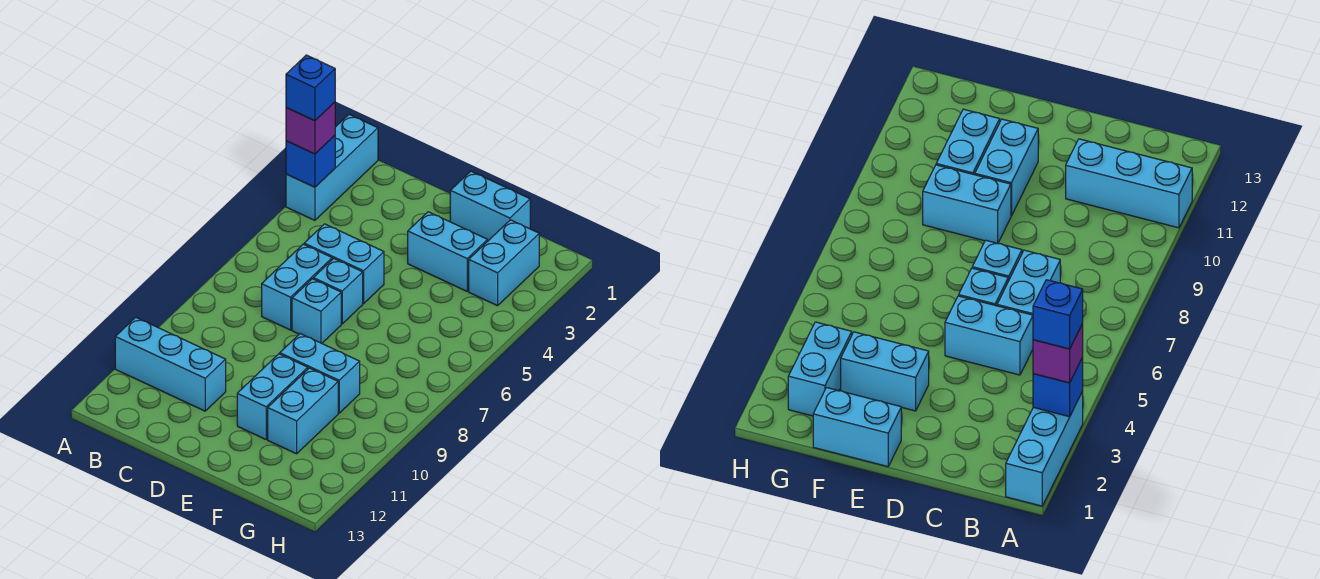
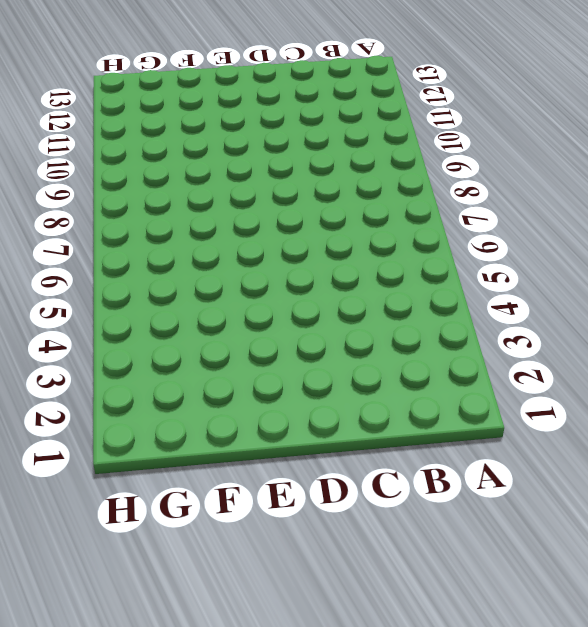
none -> cyan brick A1:A3 level 1
none -> cyan brick A11:C11 level 1
none -> cyan brick C5:D5 level 1

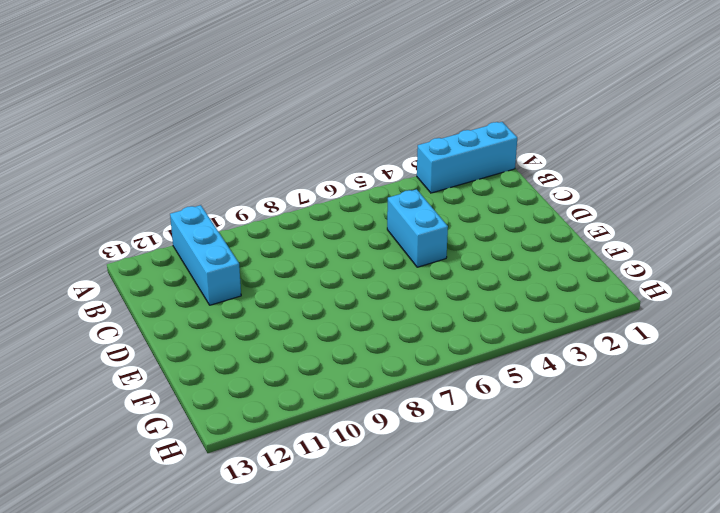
none -> cyan brick C6:C7 level 1
none -> cyan brick D6 level 1
none -> cyan brick D7 level 1

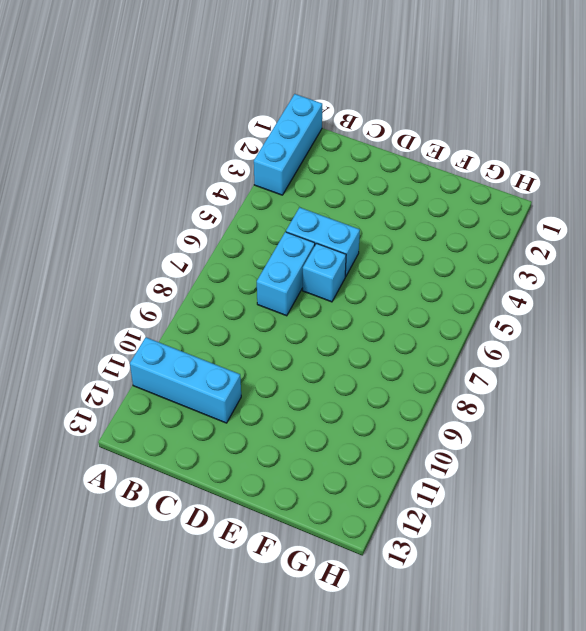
none -> cyan brick D7 level 1
none -> cyan brick E1:F1 level 1
none -> cyan brick E3:F3 level 1

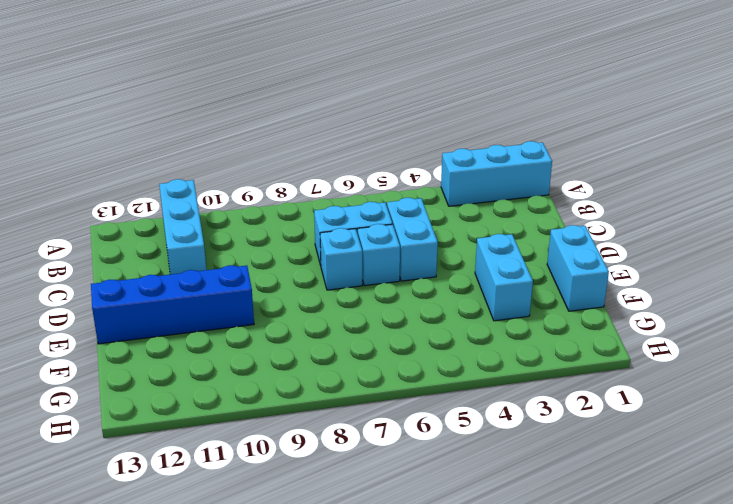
blue brick E10:E13 level 1 -> cyan brick E10:E11 level 1
none -> cyan brick E9:F9 level 1
none -> cyan brick F10:F11 level 1
none -> cyan brick G2:G3 level 1

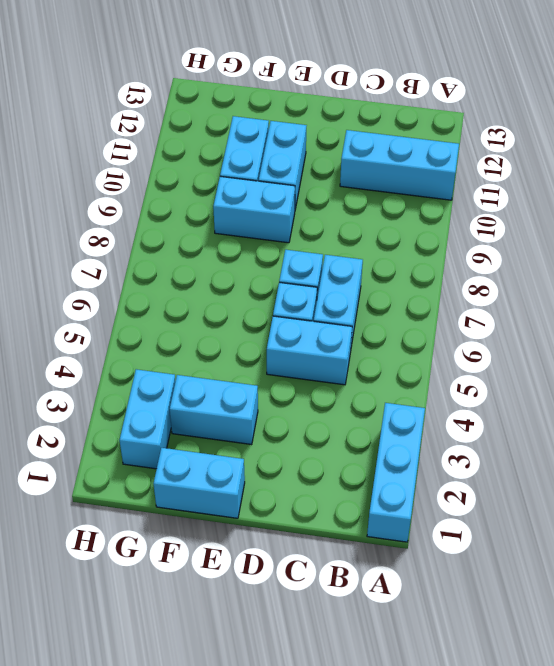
none -> blue brick A3 level 2
none -> purple brick A3 level 3
none -> blue brick A3 level 4

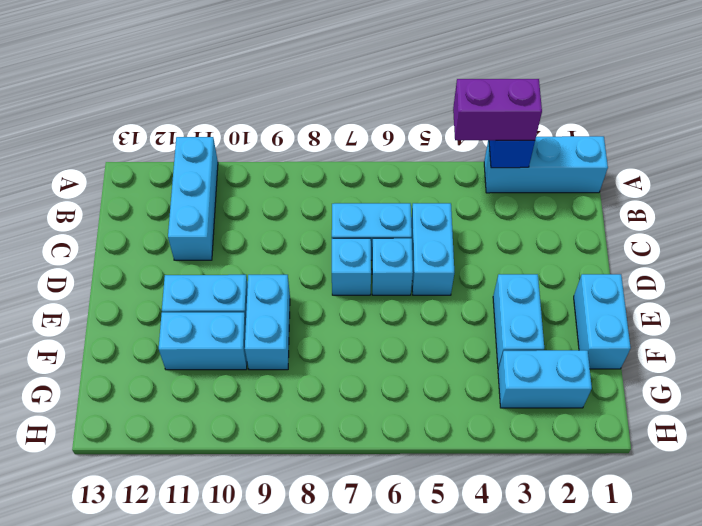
purple brick A3:A4 level 3 -> purple brick A3 level 3
none -> blue brick A3 level 4

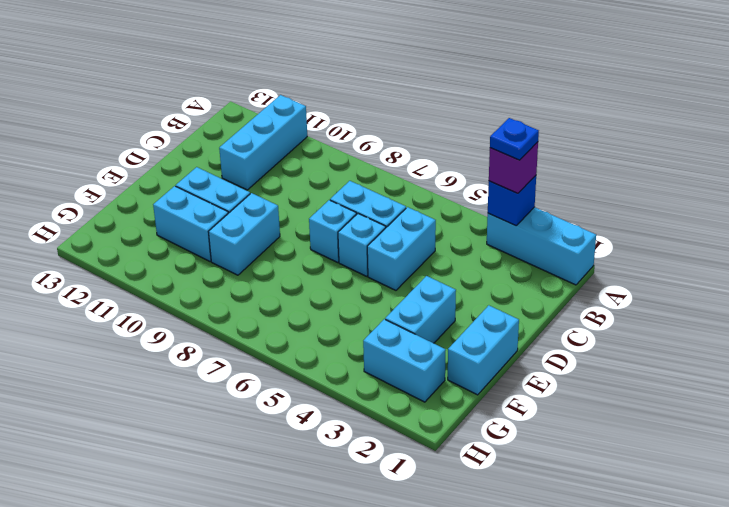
blue plate A3 level 4 -> blue brick A3 level 4

